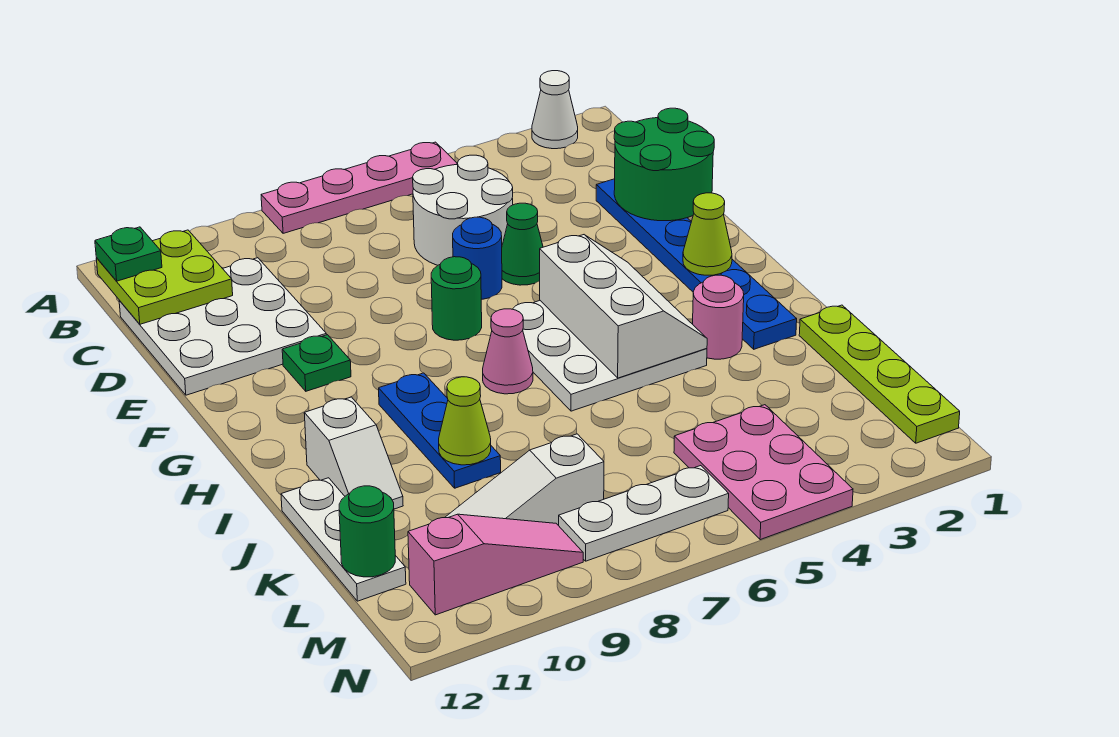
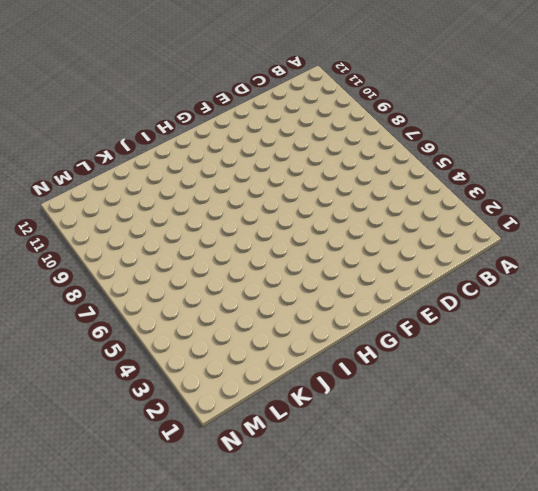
none -> white cone A2 level 1
none -> pink plate A5:A8 level 1
none -> white round brick C5:D6 level 1

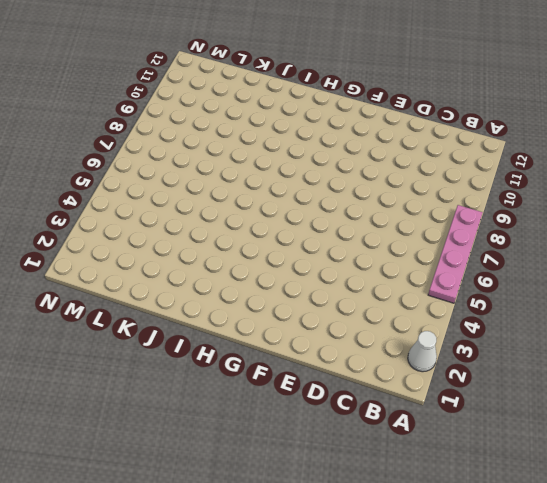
none -> white round brick C5:D6 level 1
none -> white plate C10:E12 level 1
none -> blue plate D2:I2 level 1

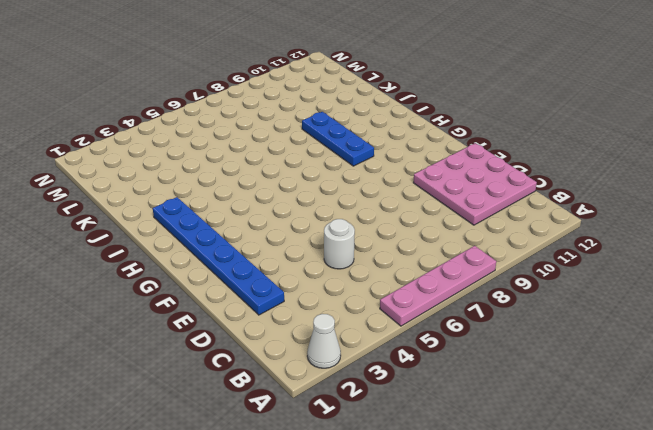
pink plate C10:E12 level 1 -> white plate C10:E12 level 1
white round brick D5 level 1 -> white round brick C5:D6 level 1
none -> green cone E5 level 1
none -> blue round brick E6 level 1
none -> green round brick F7 level 1

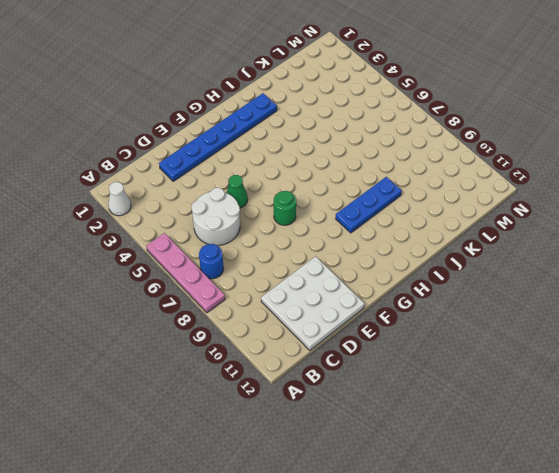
blue round brick B7 level 1 -> blue round brick E6 level 1
none -> green plate F10 level 1
none -> white plate G4:I6 level 1
none -> pink cone H7 level 1

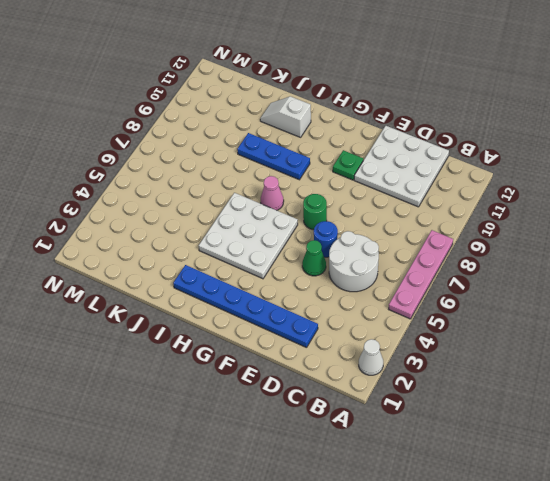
none -> pink round brick I3 level 1
none -> lime plate J1:M1 level 1
none -> white plate J12:L12 level 1

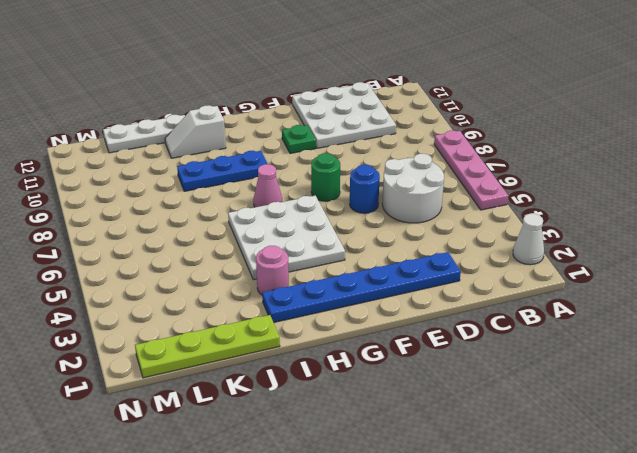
none -> green cone E5 level 1
none -> pink plate L4:N5 level 1
none -> white slope L8:L10 level 1 top 8

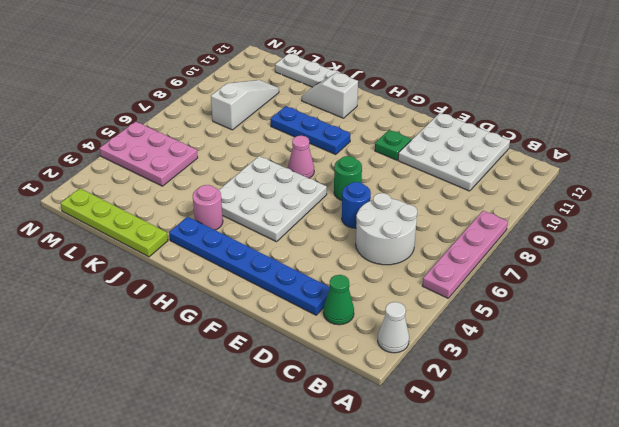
green cone C2 level 1 -> green cone E5 level 1
none -> white plate M6:M8 level 1
none -> pink slope M9:M11 level 1 top 11
none -> lime plate B11:C12 level 2

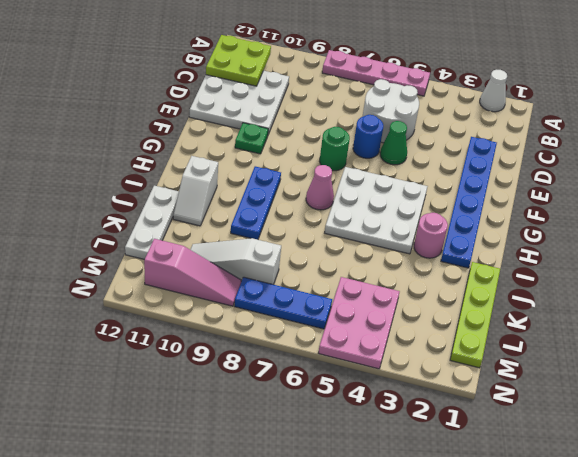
blue plate M6:M8 level 1 -> white plate M6:M8 level 1
none -> green round brick D1:E2 level 2
none -> lime cone G2 level 2
none -> white slope G4:I5 level 2 top 5

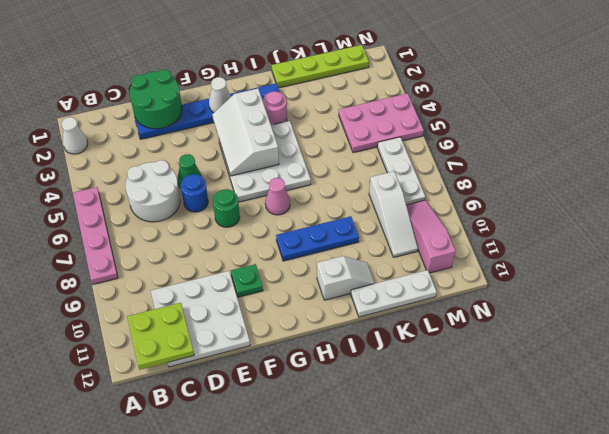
white cone G2 level 2 -> lime cone G2 level 2
white slope G3:H5 level 2 top H -> white slope G4:I5 level 2 top 5
none -> lime cone J9 level 2
none -> green round brick L12 level 2
none -> green plate B12 level 3

